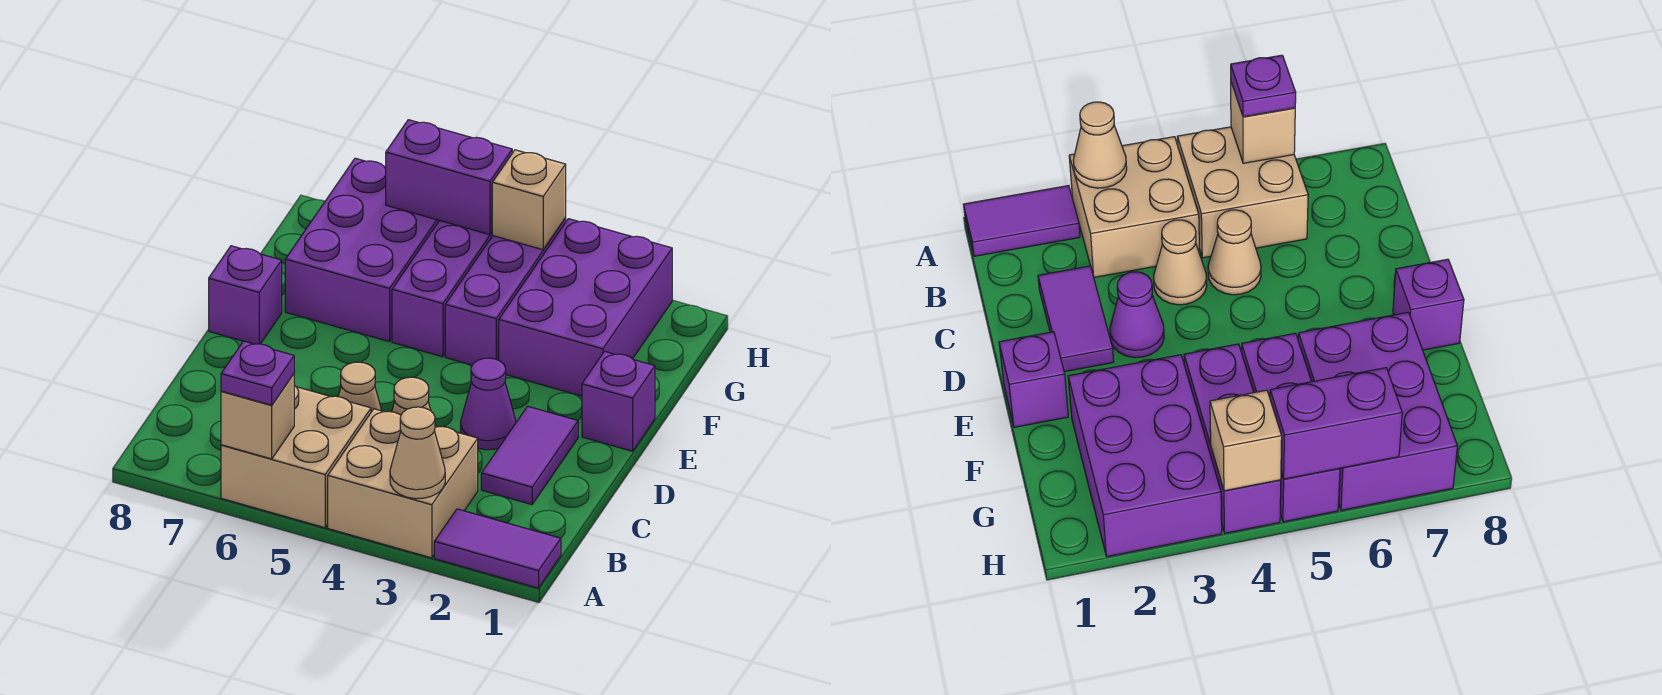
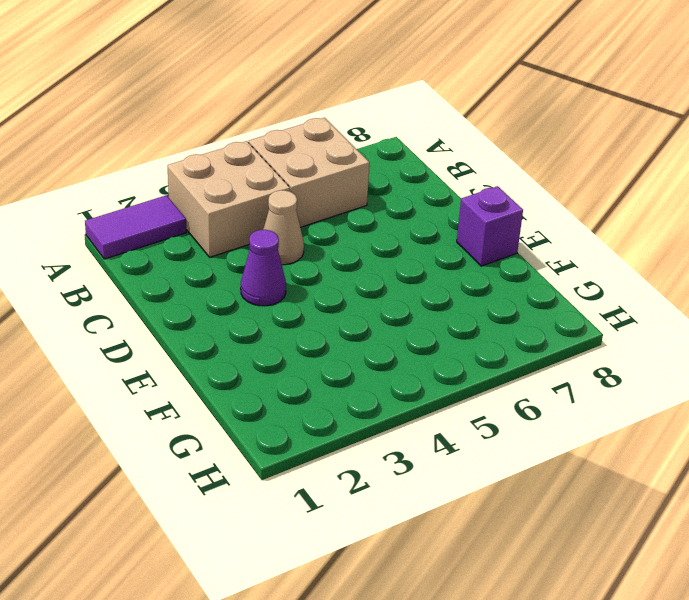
none -> purple tile C2:D2 level 1
none -> tan cone C5 level 1
none -> purple brick E1 level 1

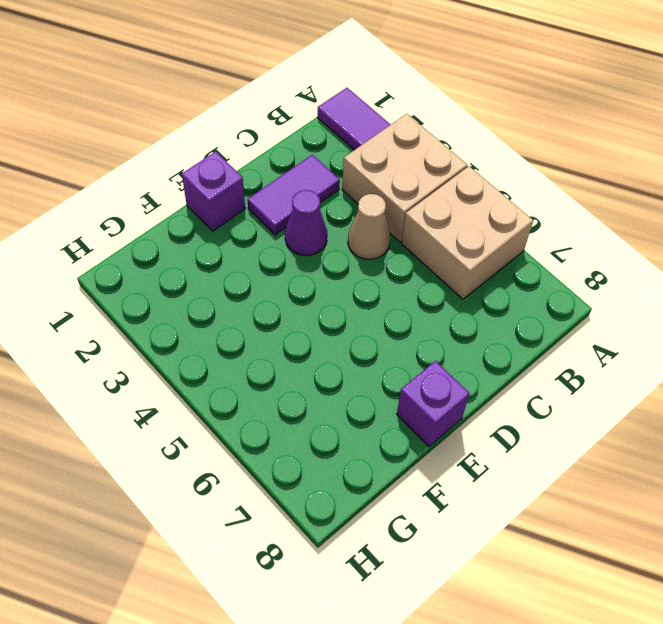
none -> tan cone C5 level 1
none -> purple brick F2:H3 level 1
none -> purple brick F4:H4 level 1

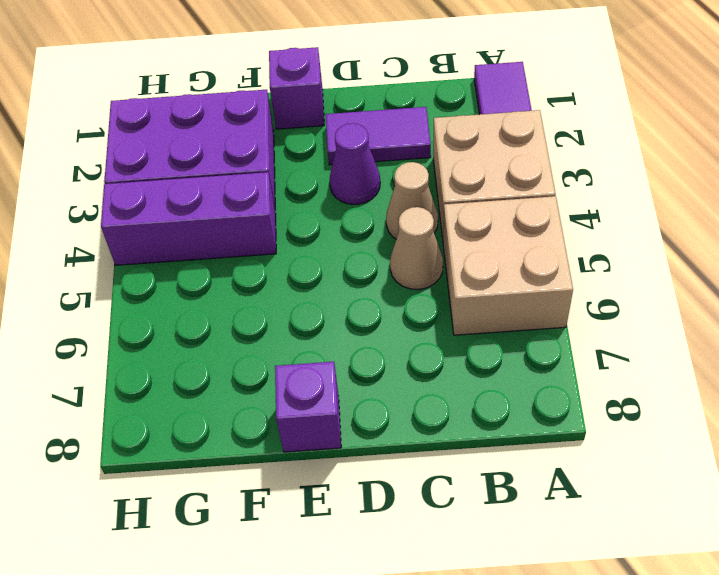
none -> purple brick F5:H5 level 1
none -> purple brick F6:H7 level 1
none -> tan cone A3 level 2

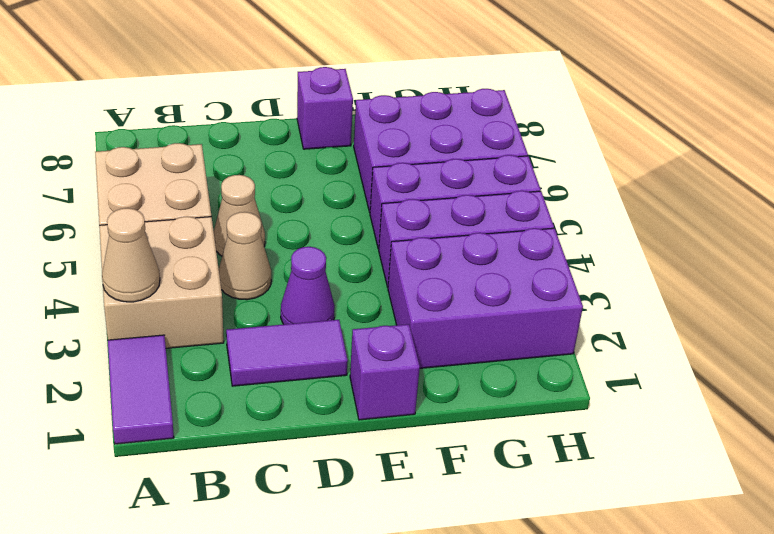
none -> tan brick A6 level 2
none -> tan brick H4 level 2
none -> purple brick H5:H6 level 2

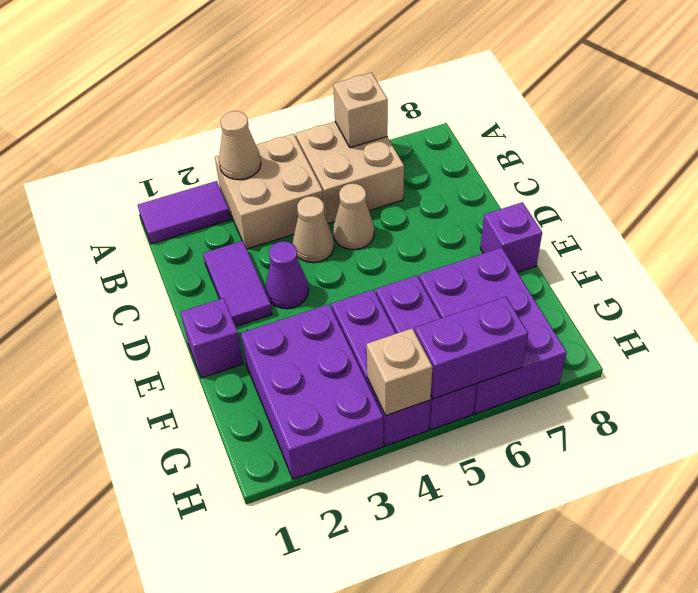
none -> purple plate A6 level 3

